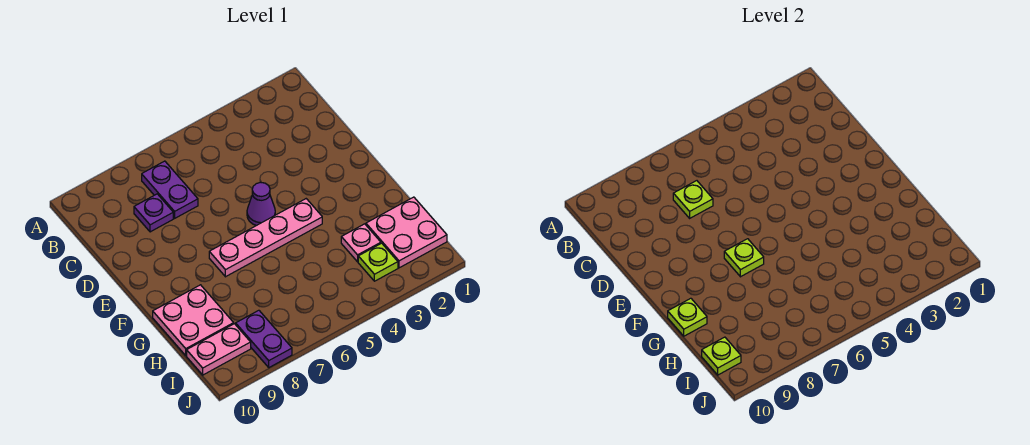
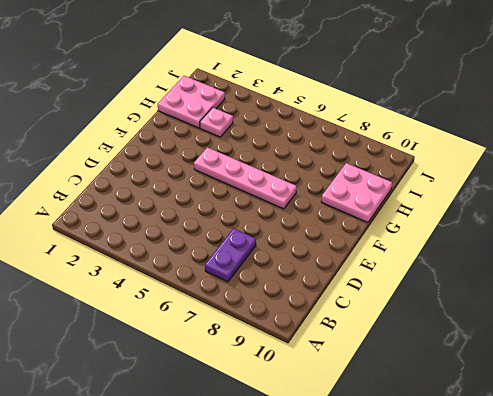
none -> purple plate C8 level 1
none -> purple cone E5 level 1
none -> lime plate I3 level 1

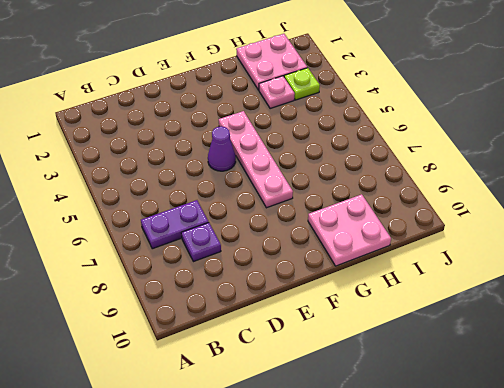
none -> purple plate I8:J8 level 1
none -> pink plate I9:I10 level 1
none -> lime plate C7 level 2

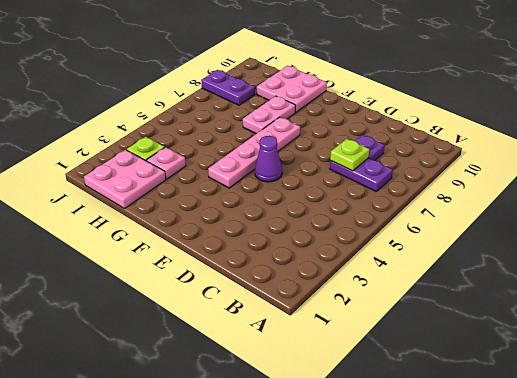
pink plate G7:G8 level 1 -> pink plate I9:I10 level 1
none -> lime plate F7 level 2
none -> lime plate G10 level 2
none -> lime plate I10 level 2

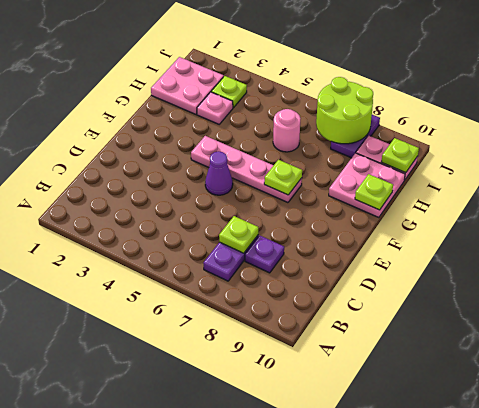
pink round brick H6 level 1 -> none
lime round brick I7:J8 level 2 -> none

